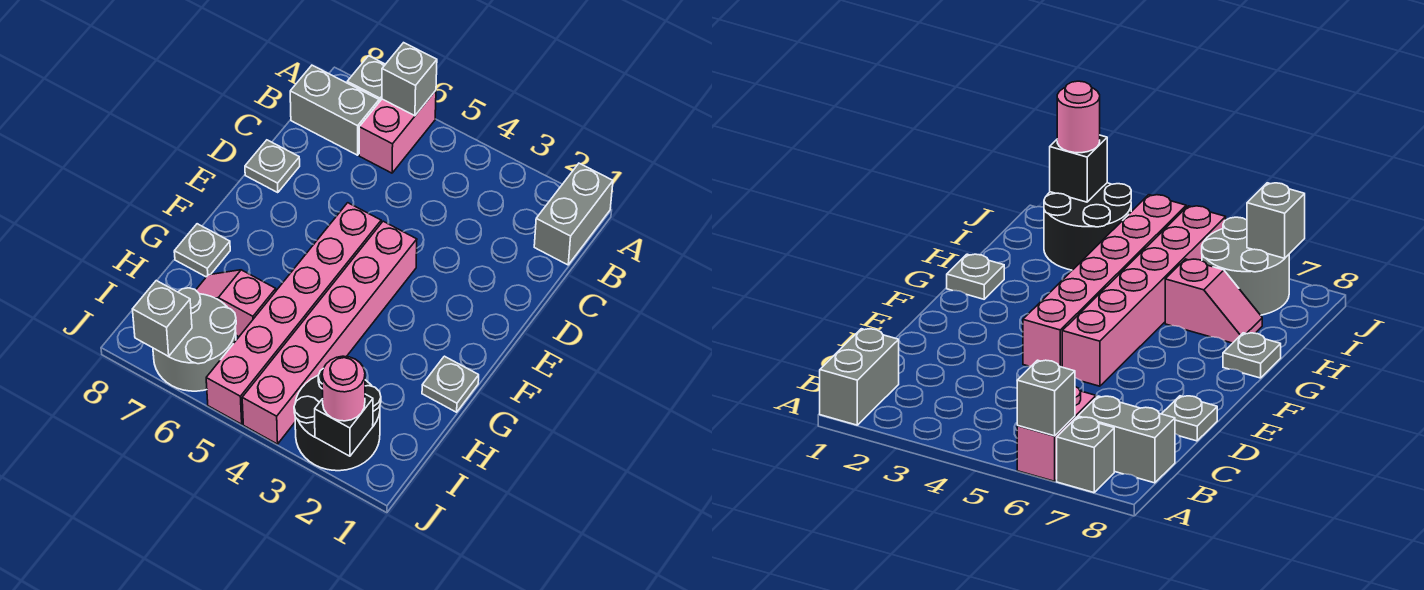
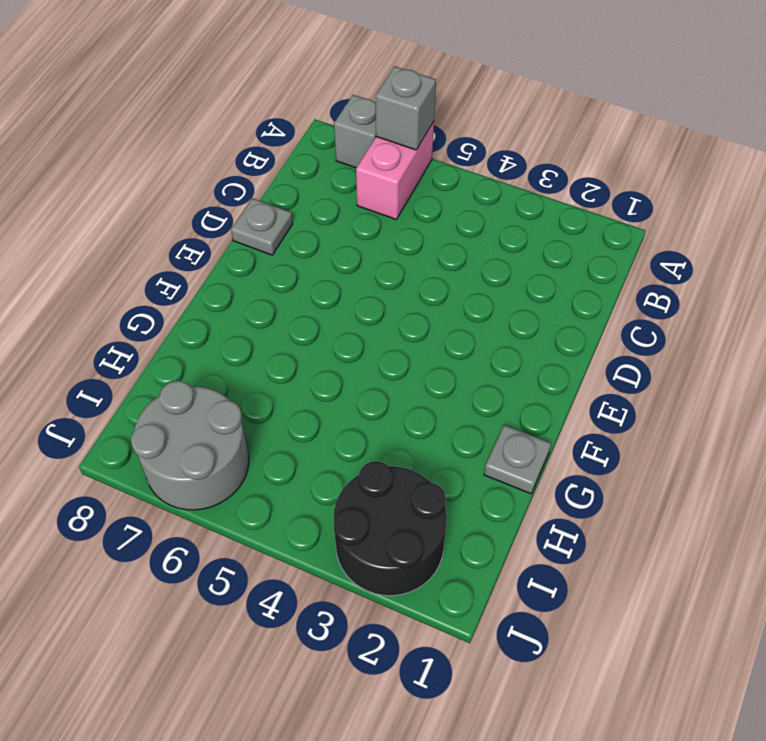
none -> grey brick A1:B1 level 1
none -> grey brick B7:B8 level 1
none -> pink brick E4:J4 level 1

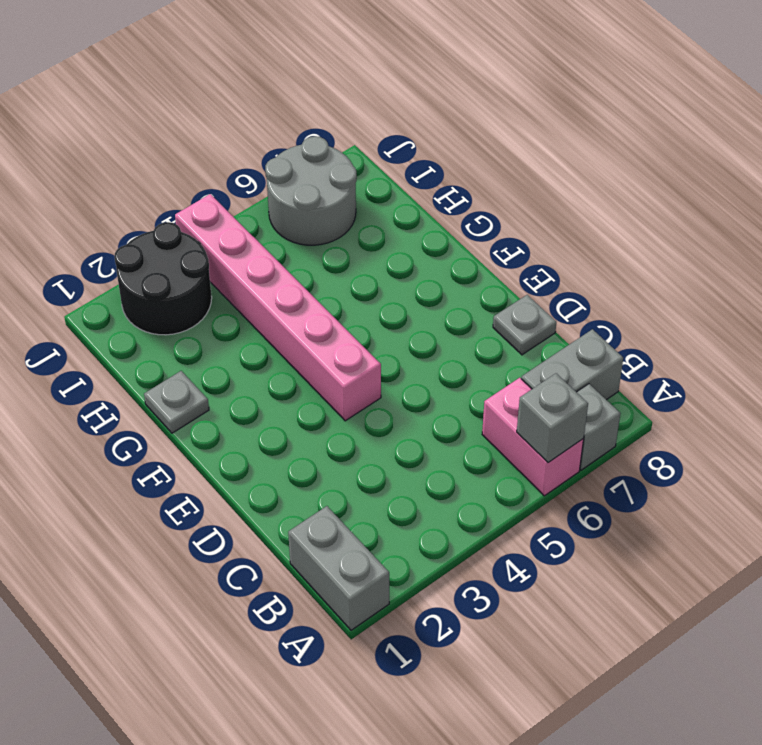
none -> pink brick E5:J5 level 1
none -> grey plate G8 level 1
none -> pink slope H6:H7 level 1 top 6

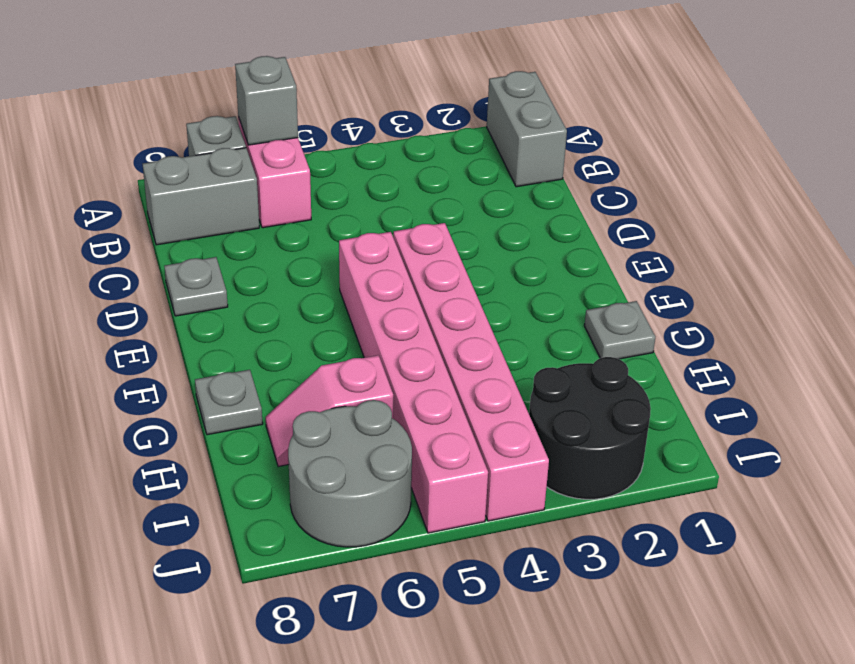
none -> black brick J2 level 2
none -> grey brick J7 level 2
none -> pink round brick J2 level 3

